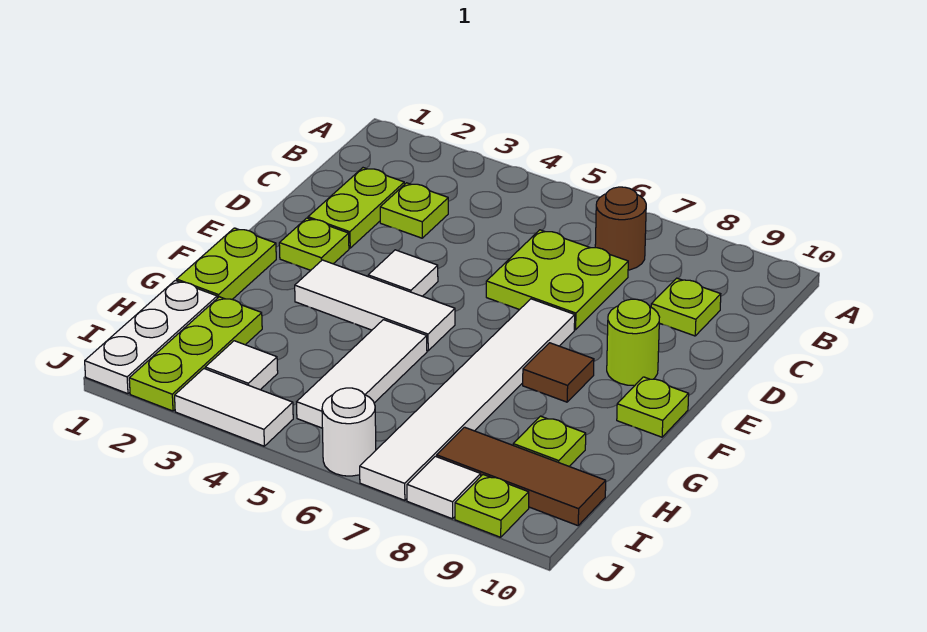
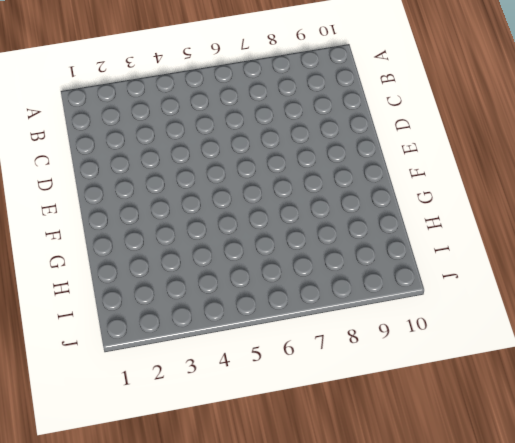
none -> brown round brick B7 level 1
none -> lime plate C2:D2 level 1
none -> lime plate C3 level 1

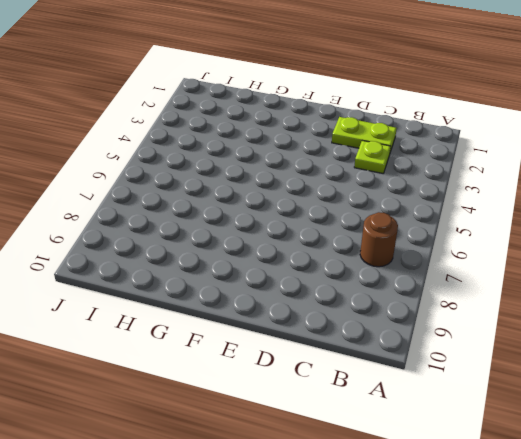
none -> lime plate C6:D7 level 1
none -> lime plate C9 level 1
none -> lime plate E2 level 1

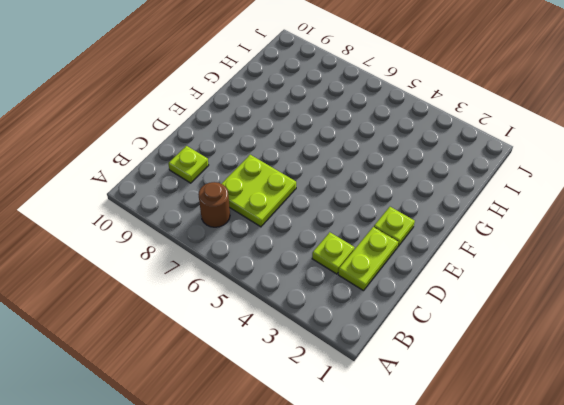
none -> white tile E4 level 1
none -> white tile E7:J7 level 1
none -> lime round brick E9 level 1

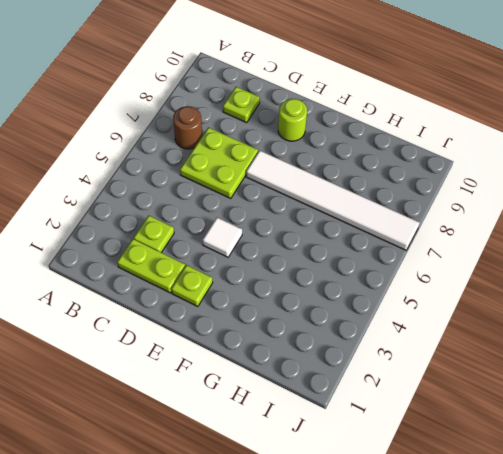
none -> lime plate F1:G1 level 1
none -> white tile F3:F5 level 1
none -> brown tile F8 level 1

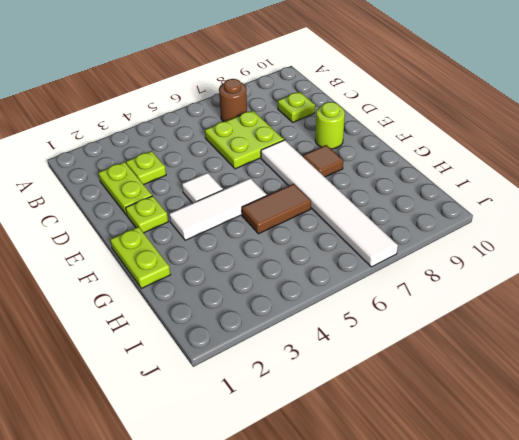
brown tile G5:G6 level 1 -> white tile G5:I5 level 1
none -> lime plate F10 level 1
none -> white plate H1:J1 level 1
none -> lime plate H2:J2 level 1

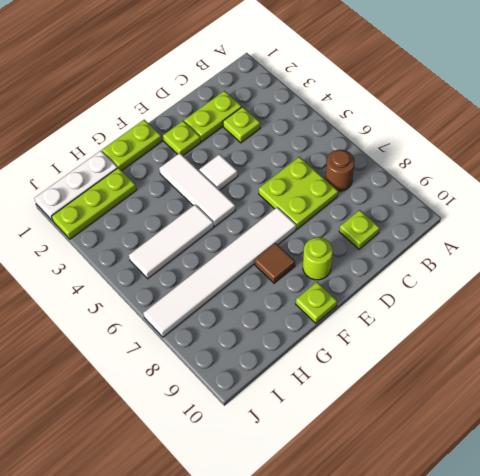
none -> lime plate H9 level 1
none -> white tile I3 level 1
none -> brown tile I8:I10 level 1

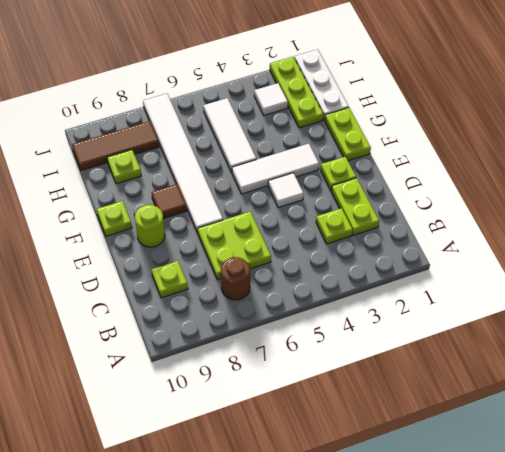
none -> white tile J3:J4 level 1
none -> white round brick J6 level 1
none -> white tile J8 level 1

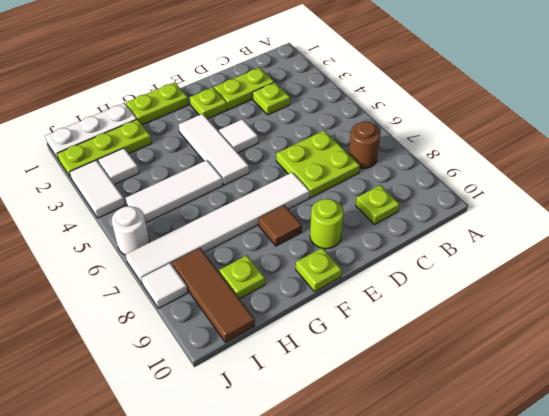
none -> lime plate J9 level 1

